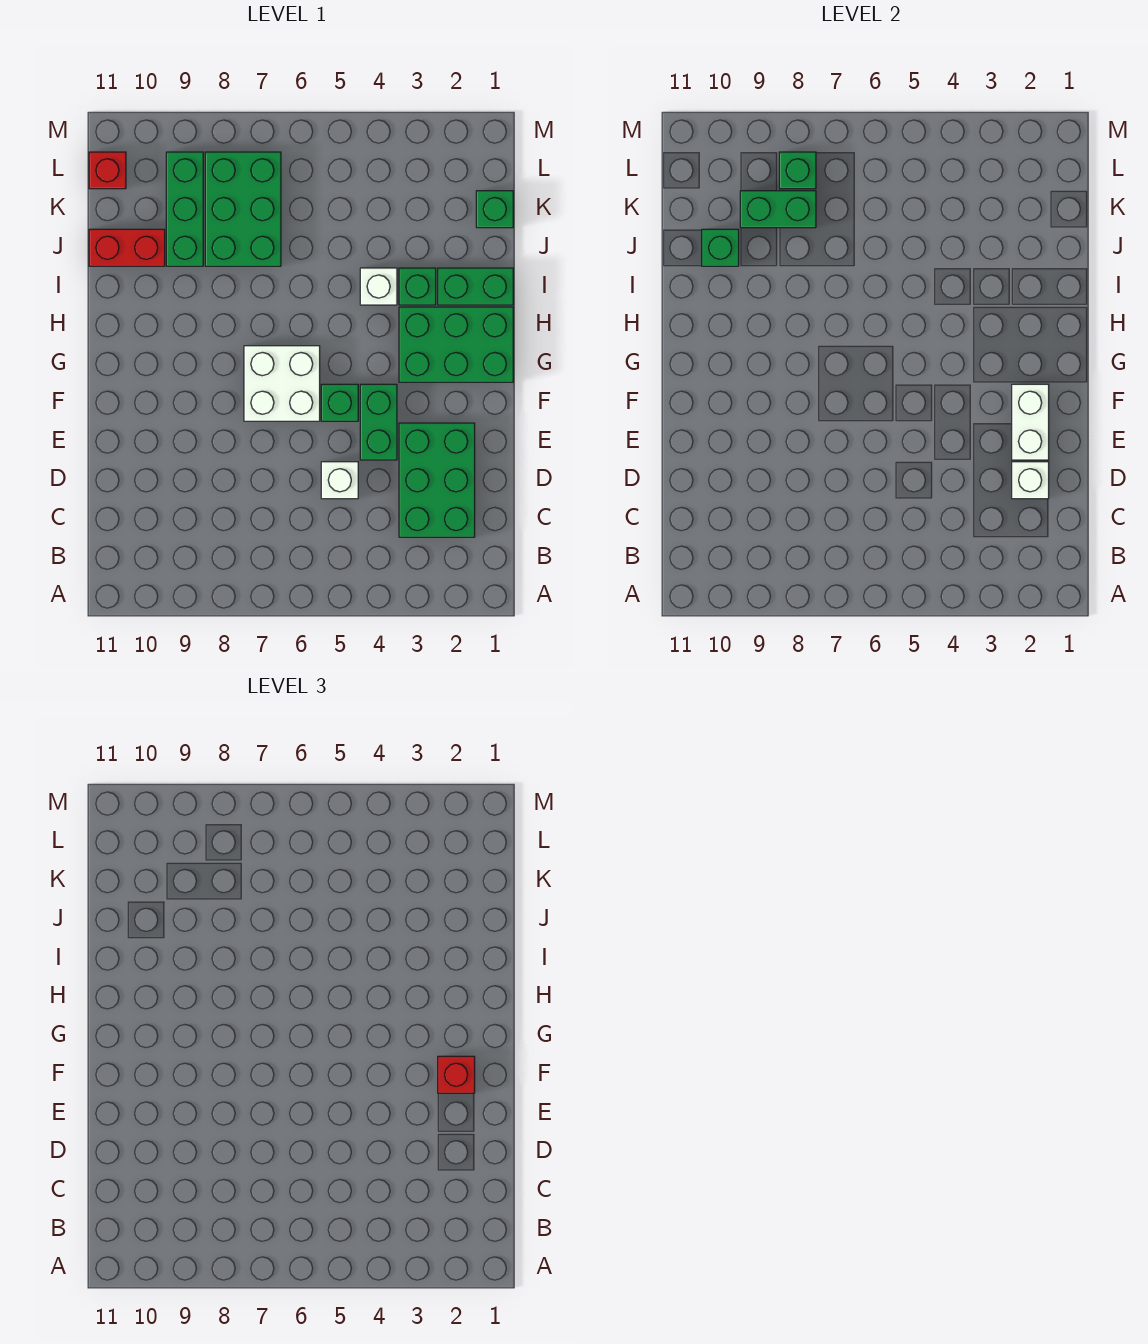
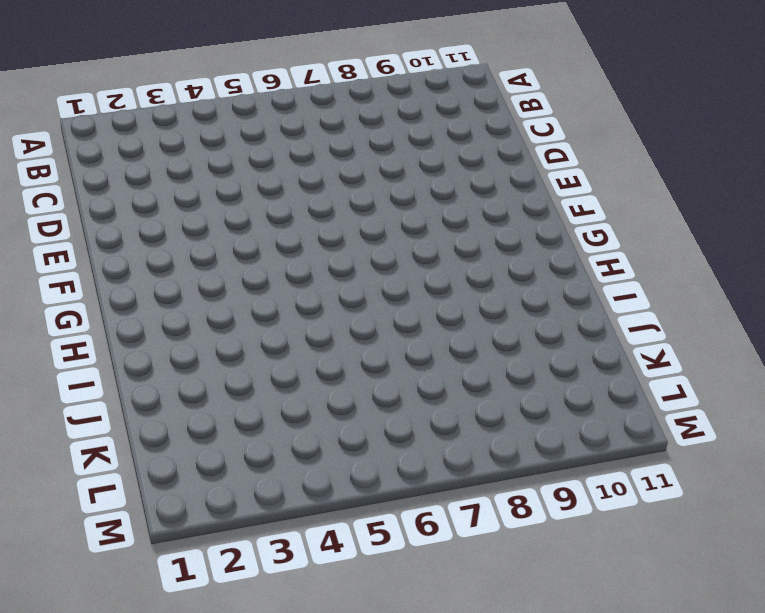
none -> green brick C2:E3 level 1
none -> white brick D5 level 1
none -> green brick E4:F4 level 1

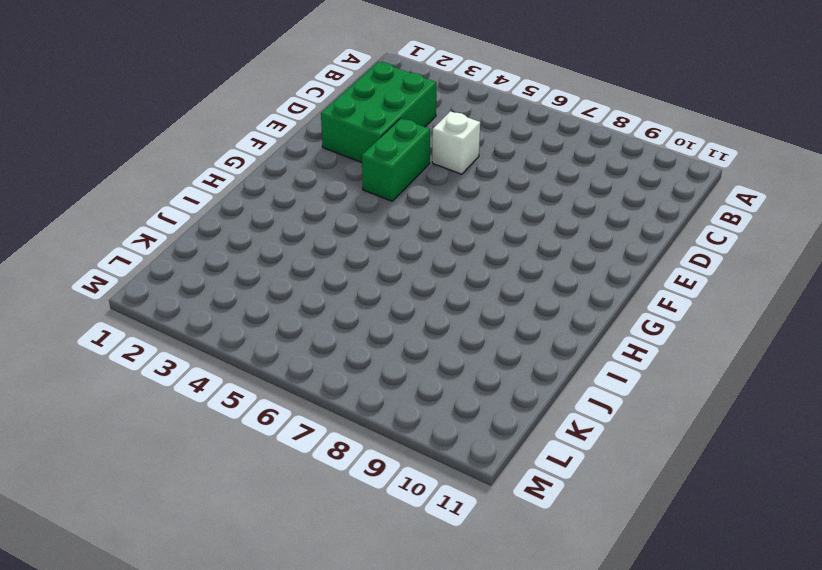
none -> green brick F5 level 1
none -> white brick F6:G7 level 1
none -> green brick G1:H3 level 1

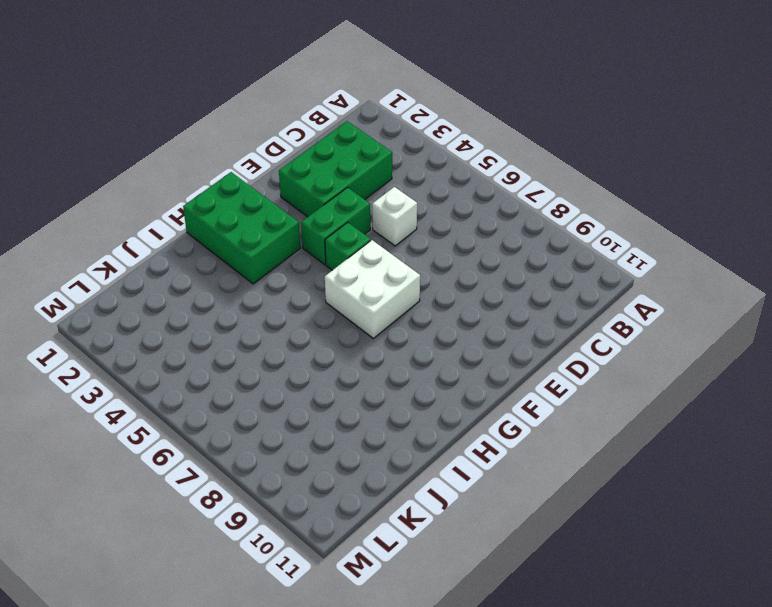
none -> green brick I1:I2 level 1
none -> green brick I3 level 1
none -> white brick I4 level 1

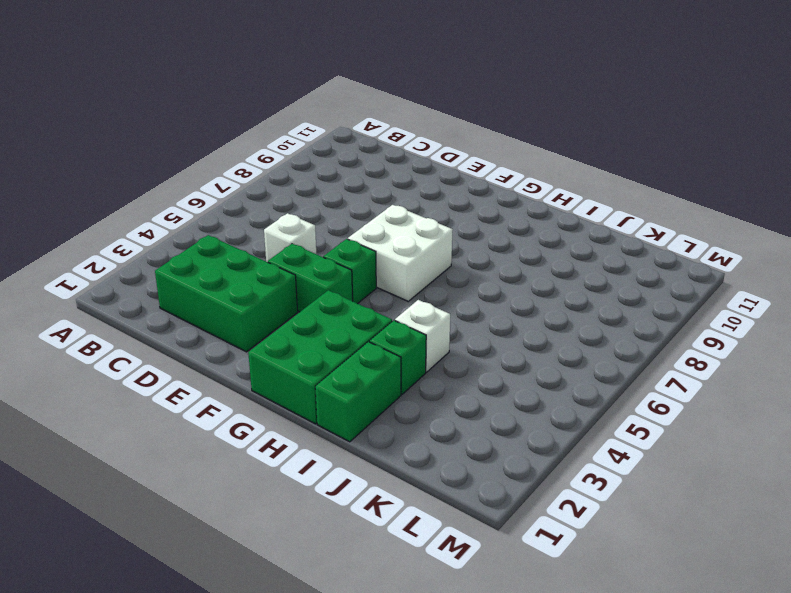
none -> green brick J7:L8 level 1
none -> green brick J9:L9 level 1
none -> red brick J10:J11 level 1

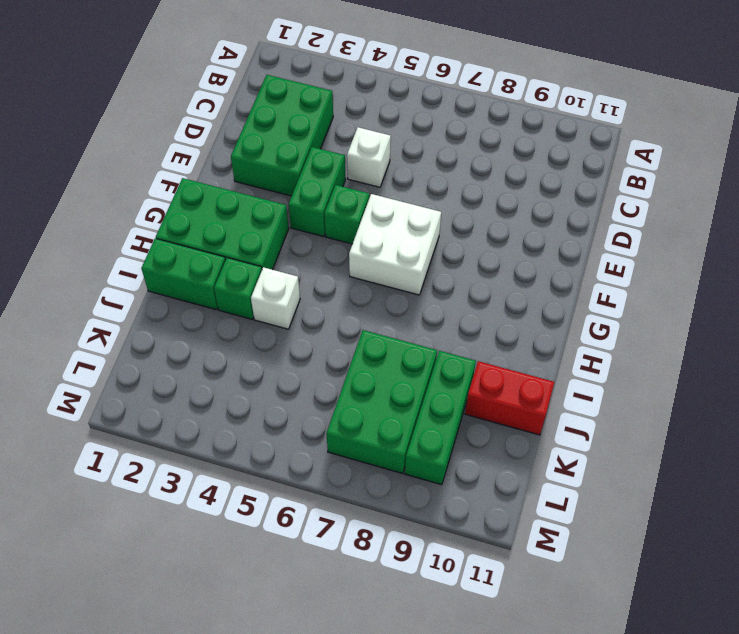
none -> green brick K1 level 1
none -> red brick L11 level 1
none -> white brick D2 level 2

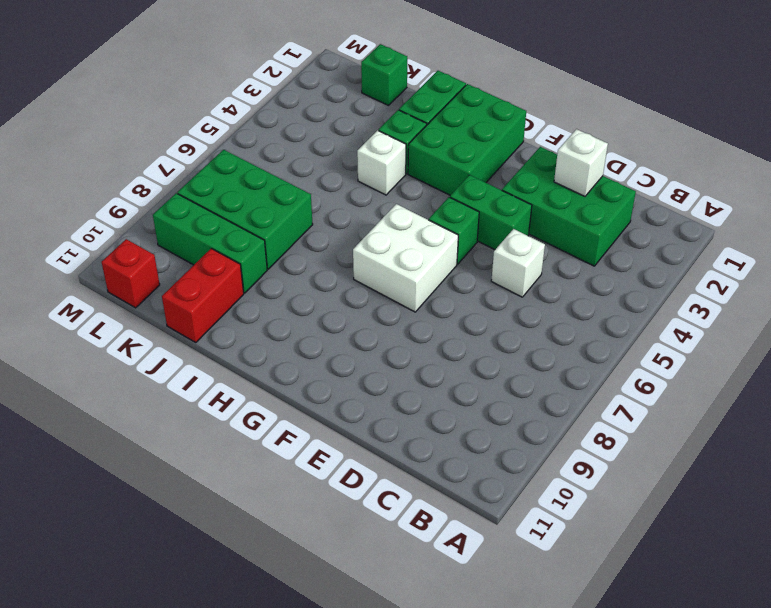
none -> white brick E2:F2 level 2
none -> green brick J10 level 2
none -> green brick K8:K9 level 2

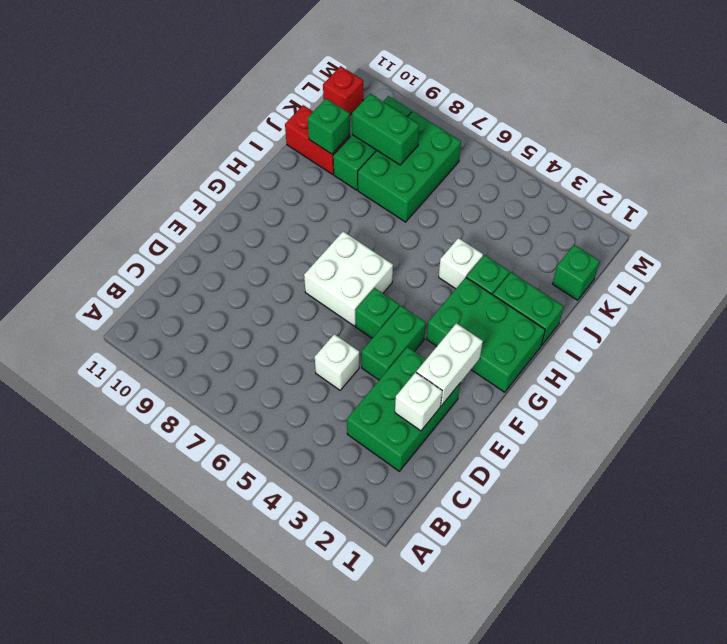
none -> green brick L8 level 2
none -> red brick F2 level 3

